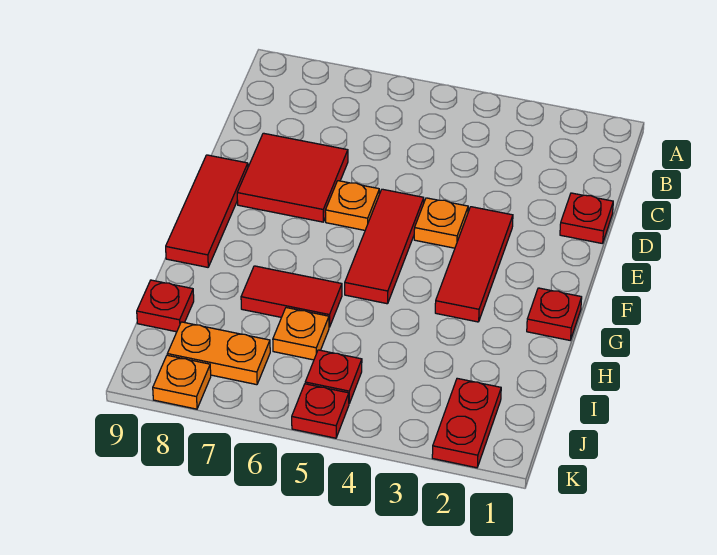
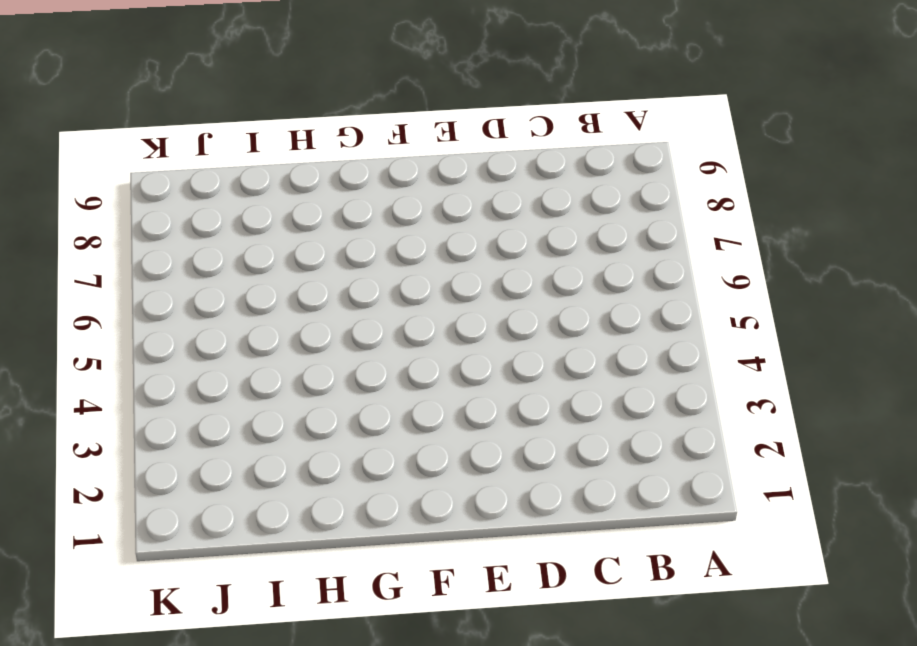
none -> red plate D1 level 1
none -> red tile D7:E8 level 1
none -> red tile E3:G3 level 1

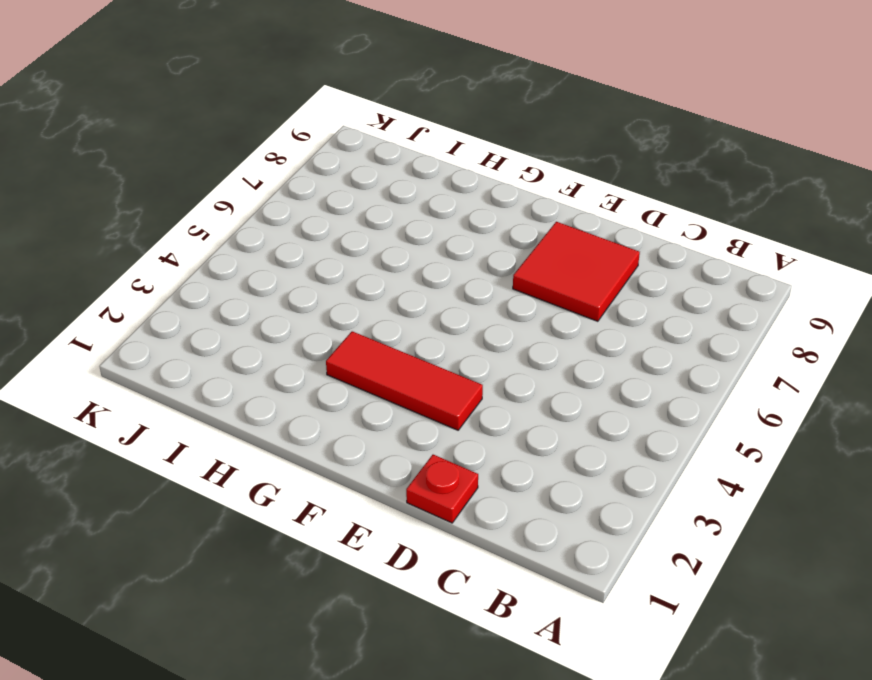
none -> orange plate E4 level 1
none -> red tile E5:G5 level 1
none -> orange plate E6 level 1

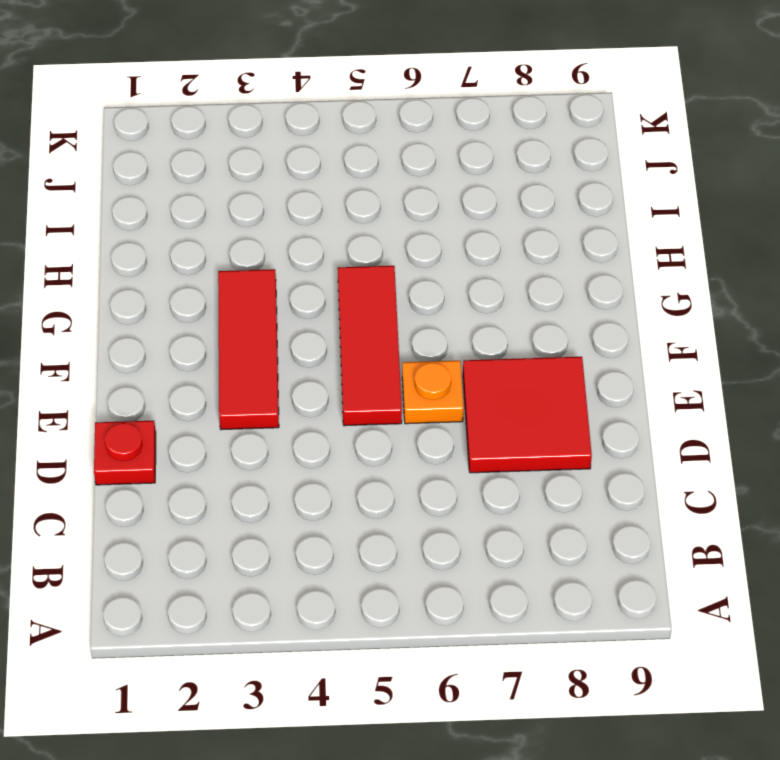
none -> orange plate E4 level 1
none -> red tile E9:G9 level 1
none -> red plate G1 level 1

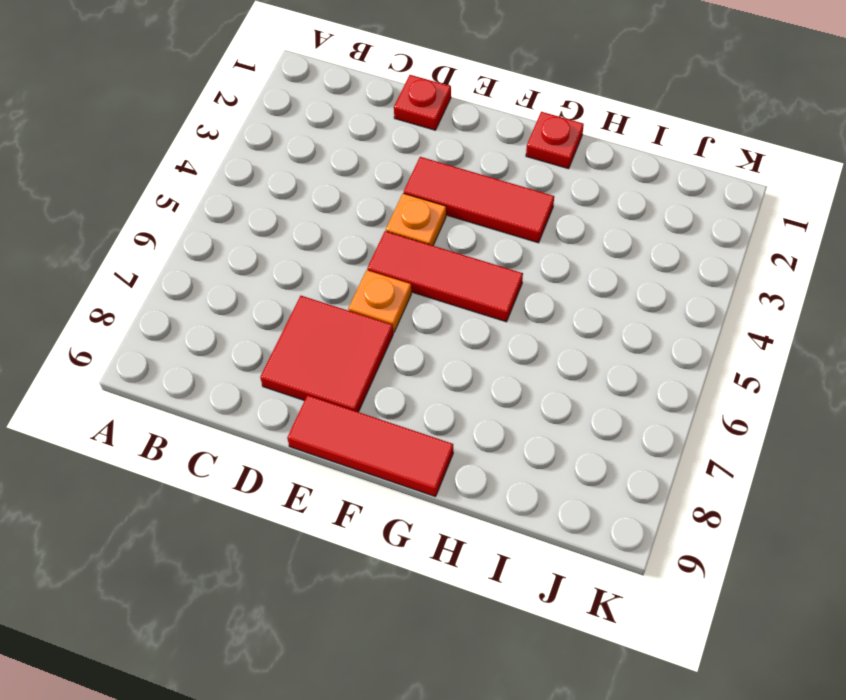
none -> red tile H6:H7 level 1
none -> orange plate I6 level 1
none -> red plate I9 level 1

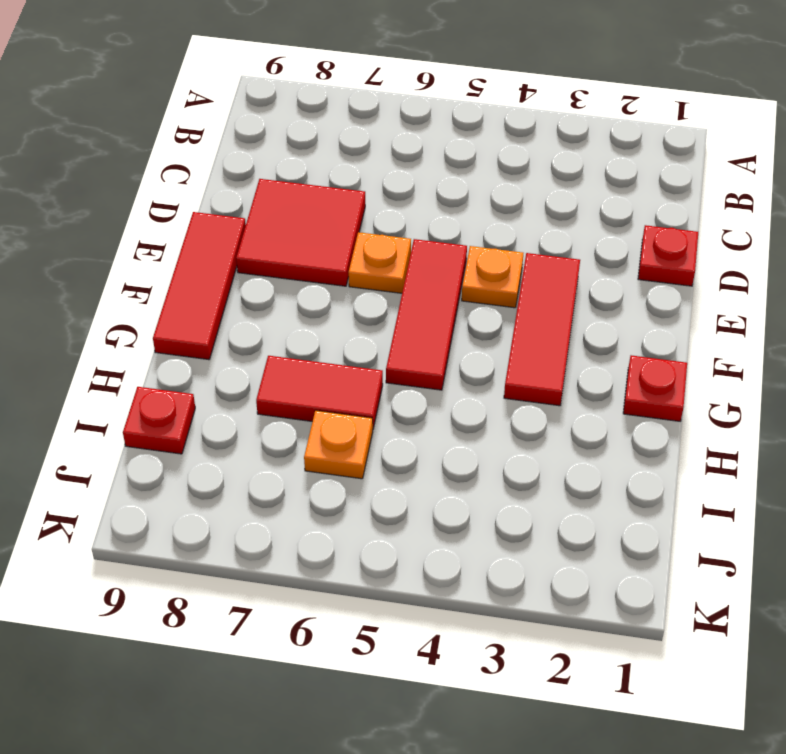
none -> red plate J2:K2 level 1
none -> red plate J5 level 1
none -> orange plate J7:J8 level 1

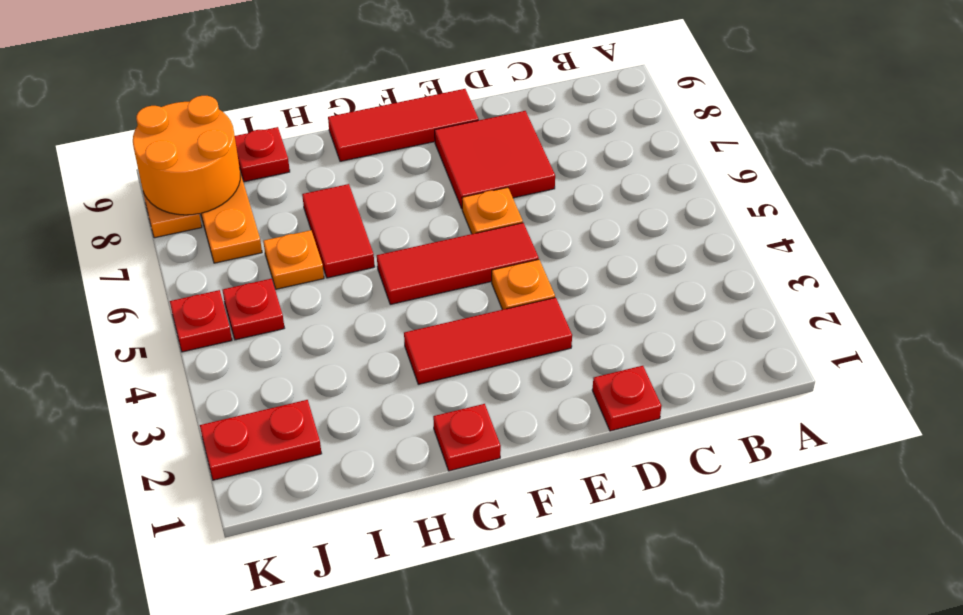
orange round brick J8:K9 level 2 -> none

